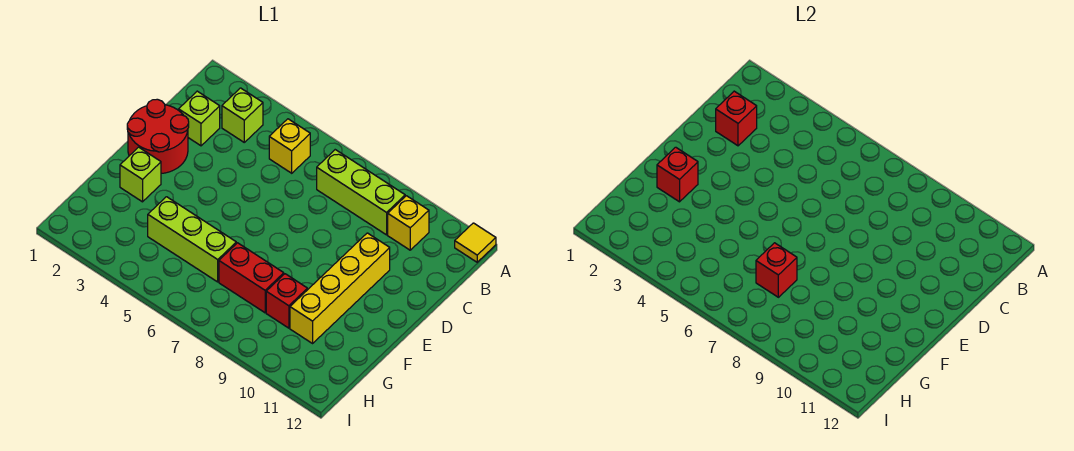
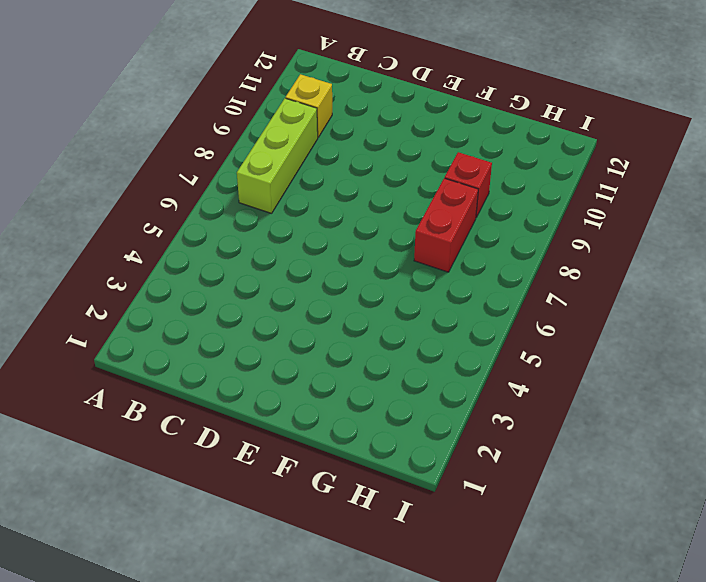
none -> yellow tile A12 level 1
none -> lime brick B3 level 1
none -> yellow brick B5 level 1

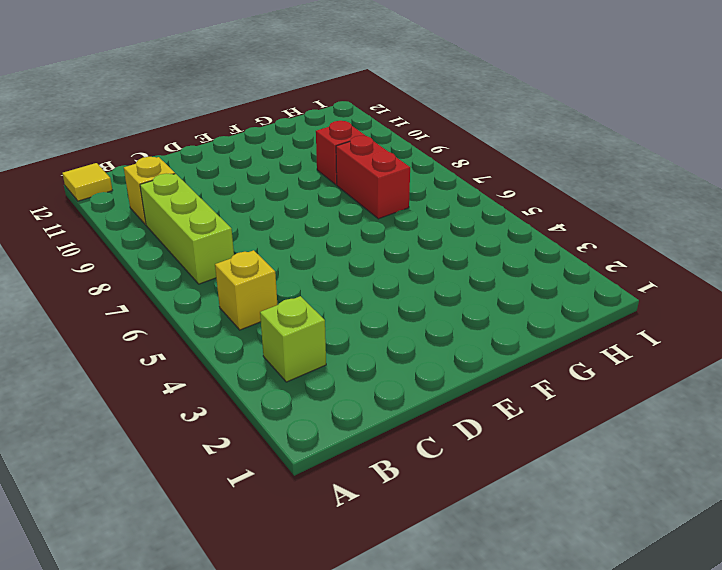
none -> lime brick C2 level 1
none -> red round brick D1:E2 level 1
none -> yellow brick D10:G10 level 1

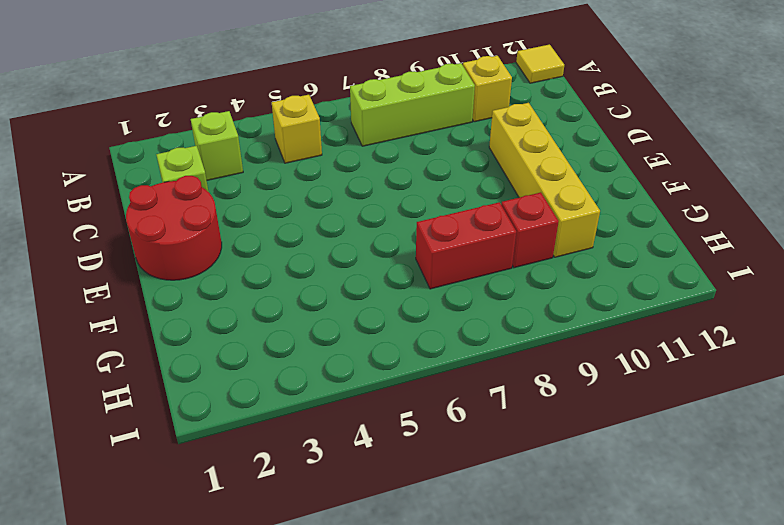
none -> lime brick F2 level 1
none -> lime brick G4:G6 level 1
none -> red brick C2 level 2

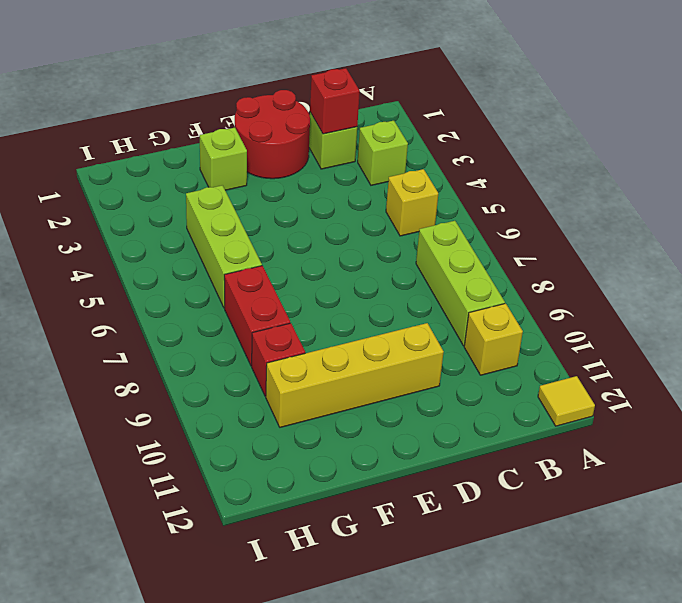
none -> red brick F2 level 2
none -> red brick G7 level 2

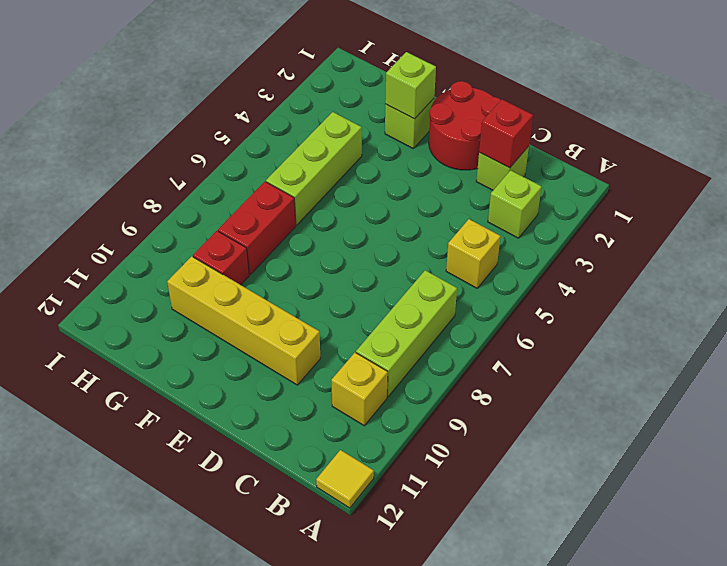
lime brick F2 level 2 -> red brick F2 level 2
none -> red brick G7 level 2

